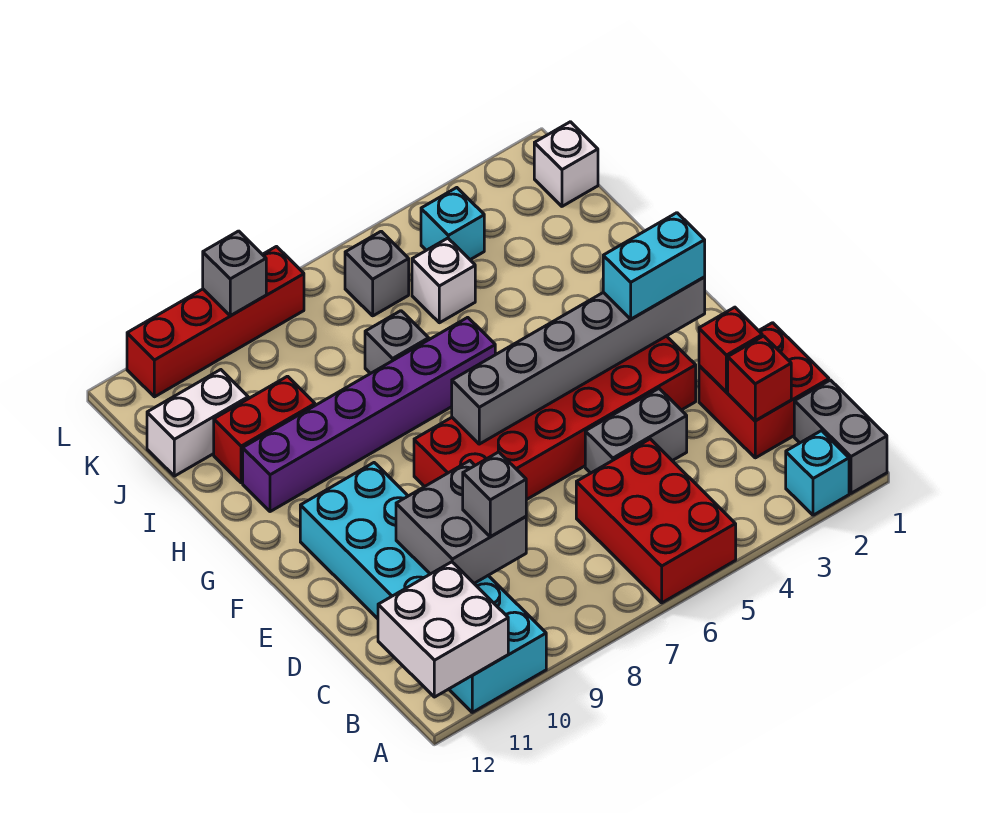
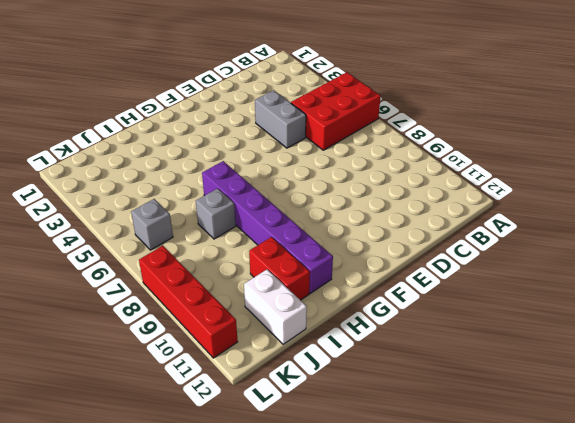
none -> grey brick A1:B1 level 1
none -> cyan brick A2 level 1
none -> cyan brick A10:F11 level 1

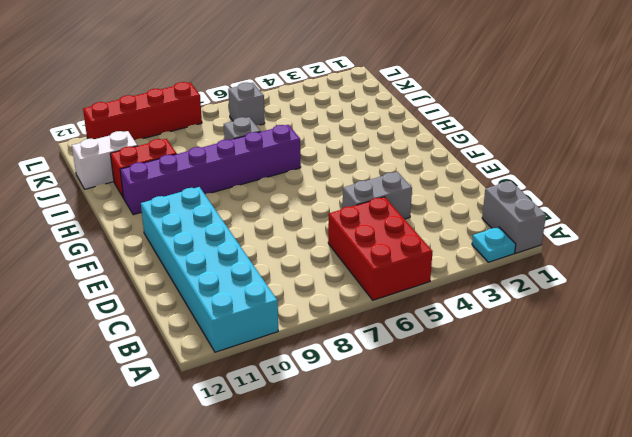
cyan plate A2 level 1 -> cyan brick A2 level 1
none -> red brick C1:D2 level 1
none -> red brick E3:F8 level 1
none -> white brick J5 level 1

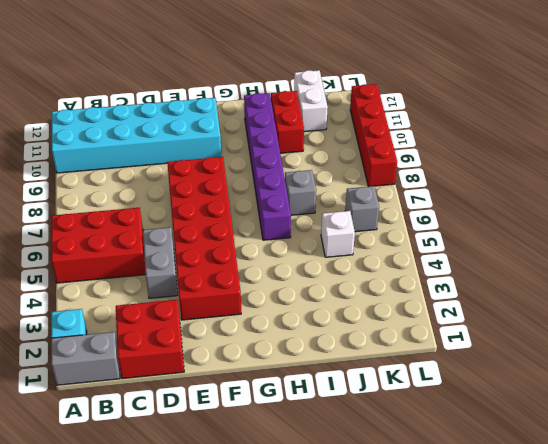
none -> white brick K1 level 1
none -> cyan brick K4 level 1
none -> white brick A11:B12 level 2

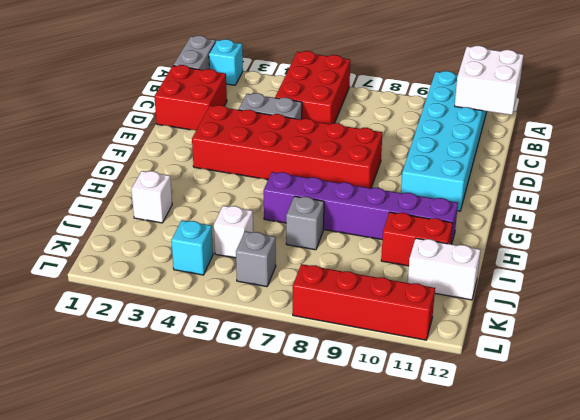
white brick I2 level 1 -> white brick K1 level 1
none -> red brick C2 level 2
none -> grey brick C9:D10 level 2
none -> red brick D2 level 2

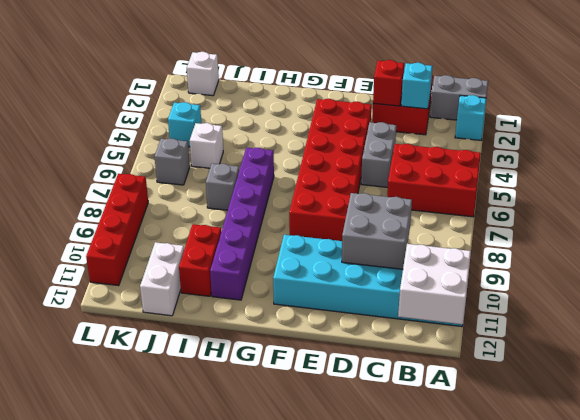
cyan brick C2 level 2 -> red brick C2 level 2
none -> grey brick F2:F7 level 2
none -> grey brick L9 level 2
none -> grey brick C9 level 3

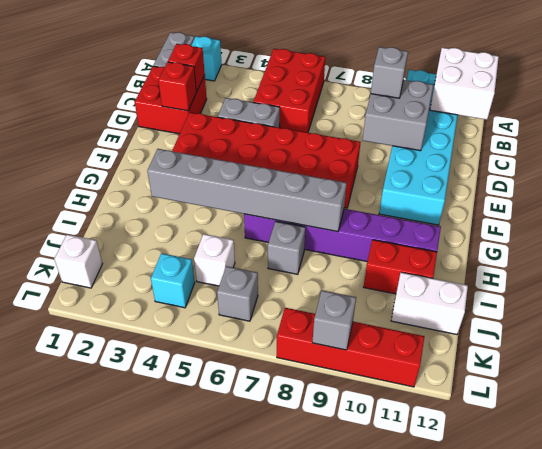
grey brick H3:H8 level 2 -> grey brick F2:F7 level 2
none -> cyan brick F2:F3 level 3

